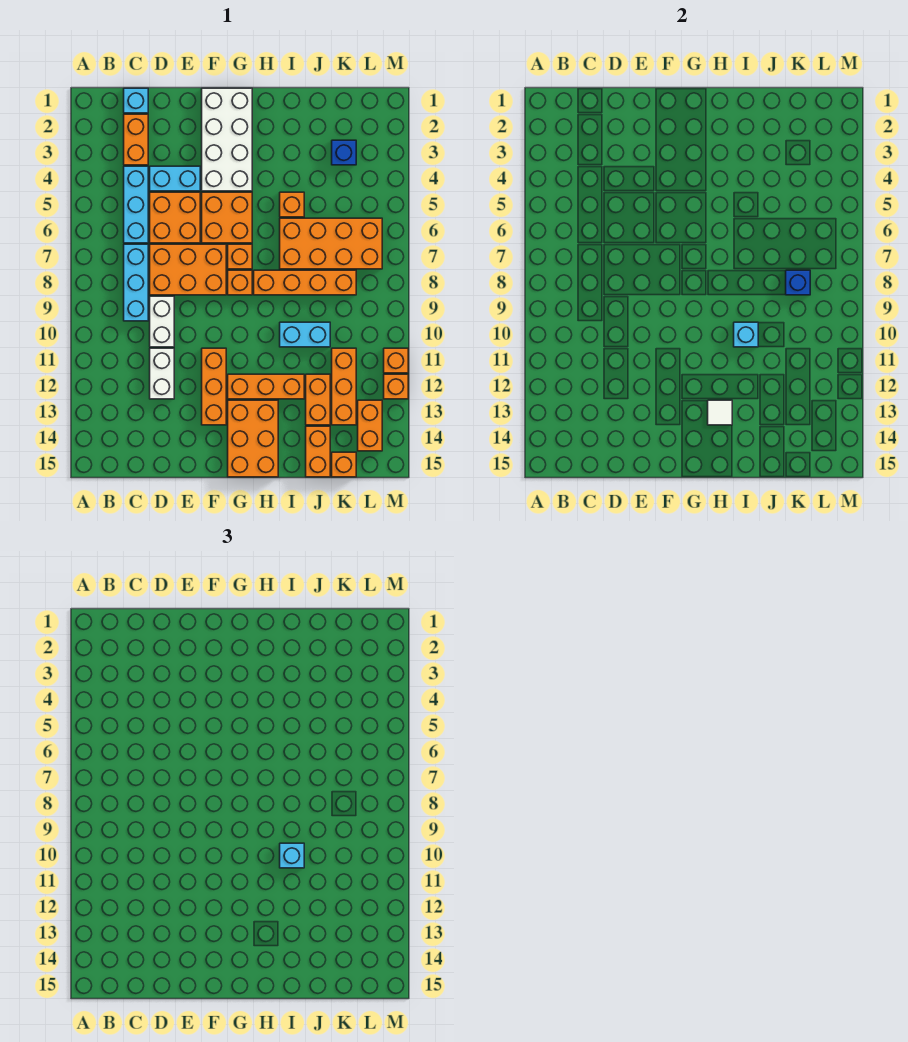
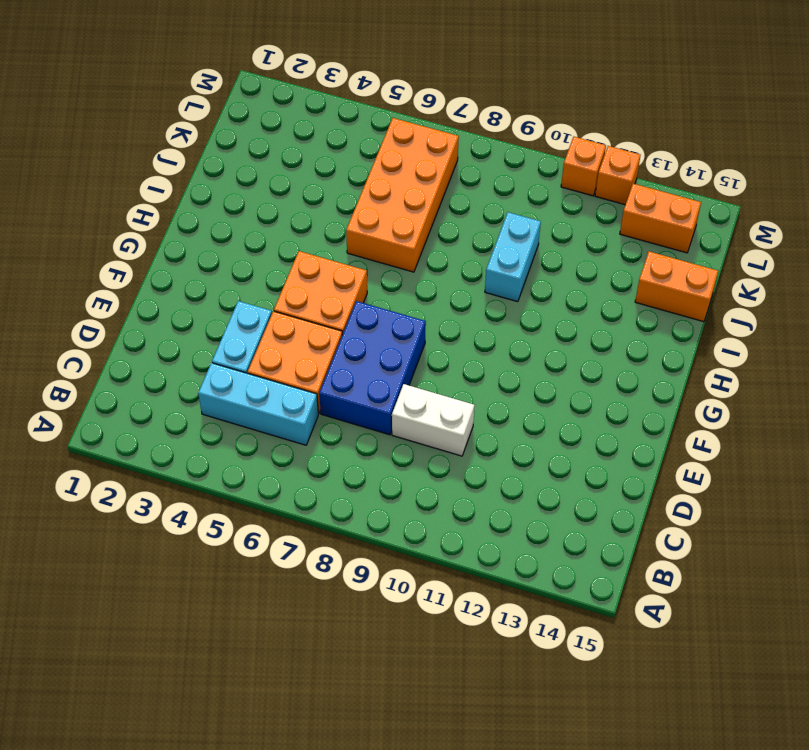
blue brick D7:F8 level 1 -> orange brick D7:F8 level 1
none -> cyan brick C1 level 1
none -> orange brick C2:C3 level 1
none -> cyan brick C7:C9 level 1
none -> white brick D11:D12 level 1

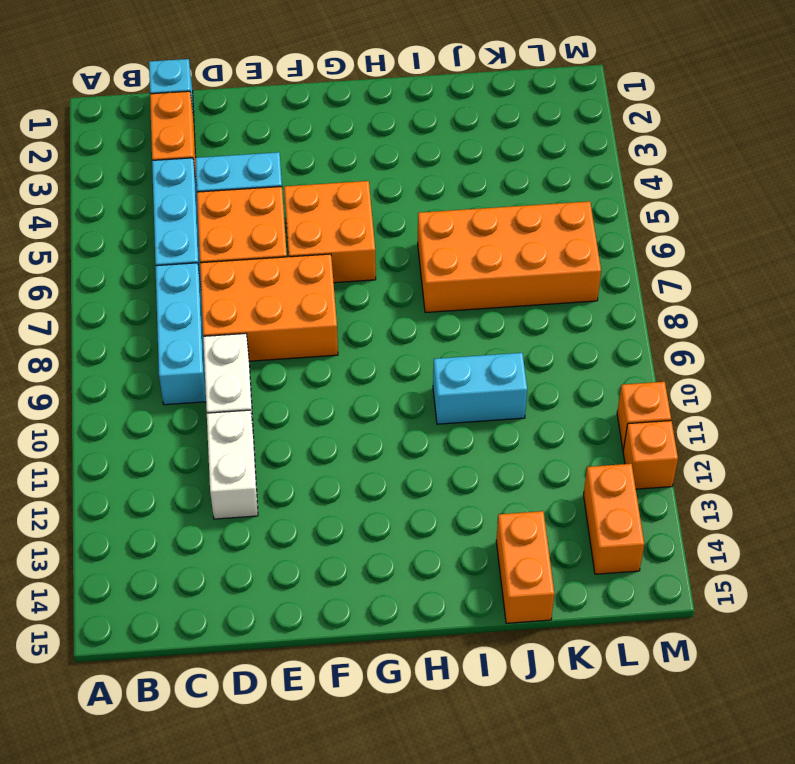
none -> white brick F1:G4 level 1
none -> orange brick F11:F13 level 1
none -> orange brick G7 level 1
none -> orange brick G8 level 1

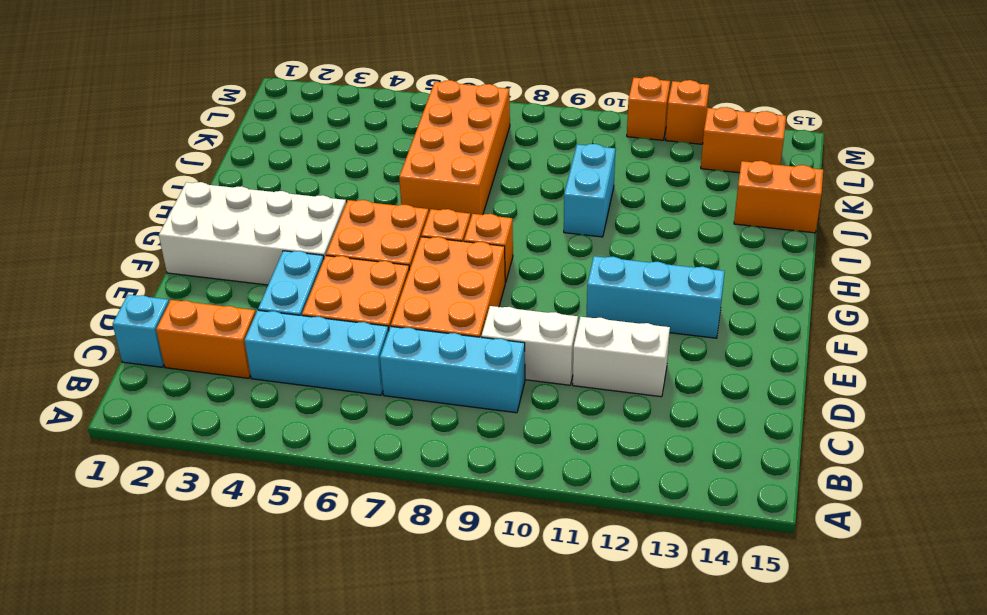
cyan brick F11:F13 level 1 -> orange brick F11:F13 level 1
none -> orange brick G12:I12 level 1
none -> orange brick G13:H15 level 1
none -> orange brick H8:K8 level 1
none -> orange brick I5 level 1

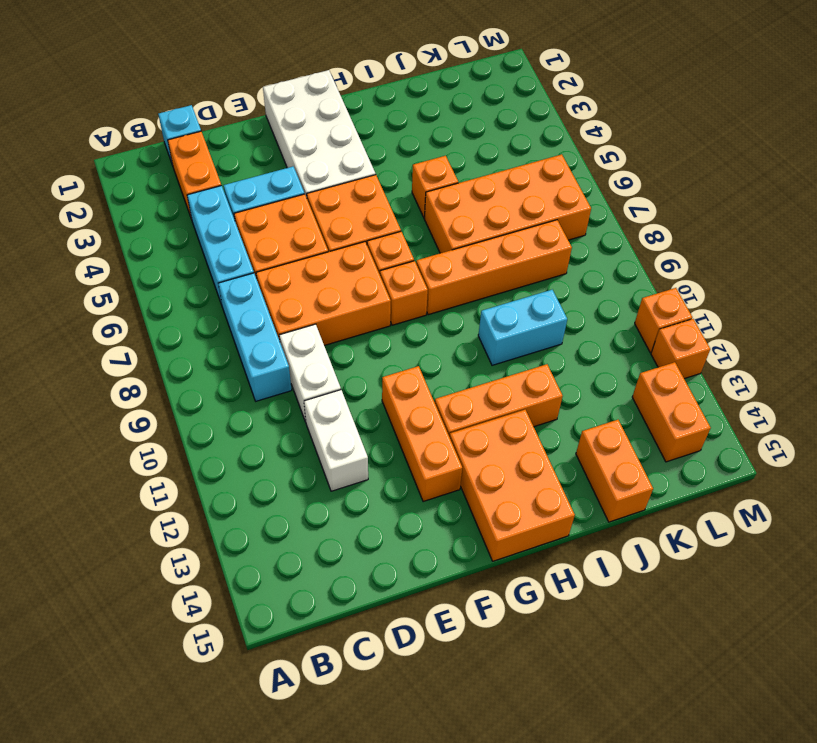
none -> orange brick J12:J13 level 1
none -> blue brick K3 level 1
none -> orange brick K11:K13 level 1
none -> orange brick K15 level 1

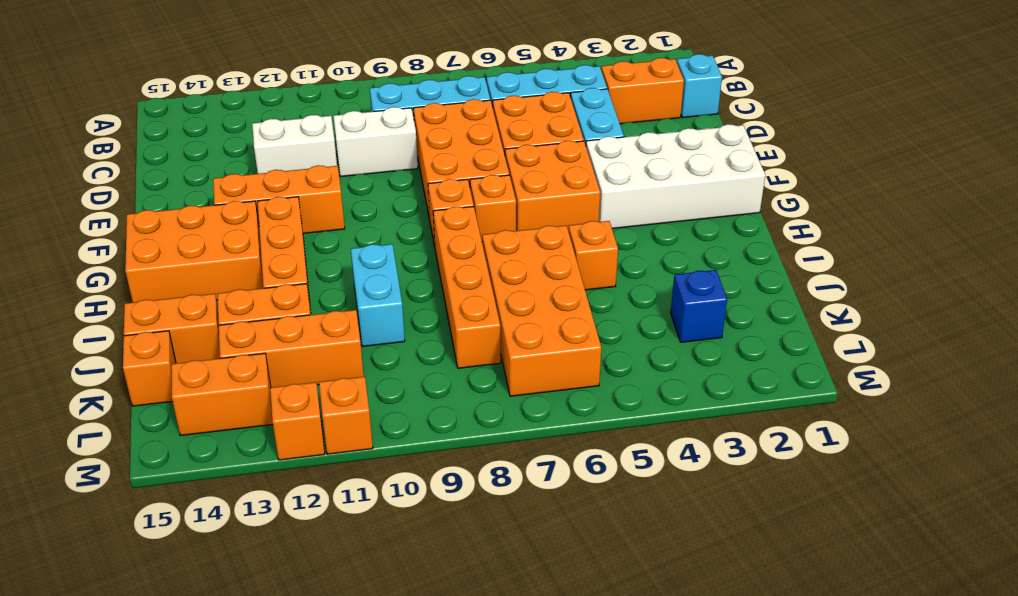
none -> white tile H13 level 2
none -> cyan brick I10 level 2
none -> blue brick K8 level 2
none -> cyan brick I10 level 3

